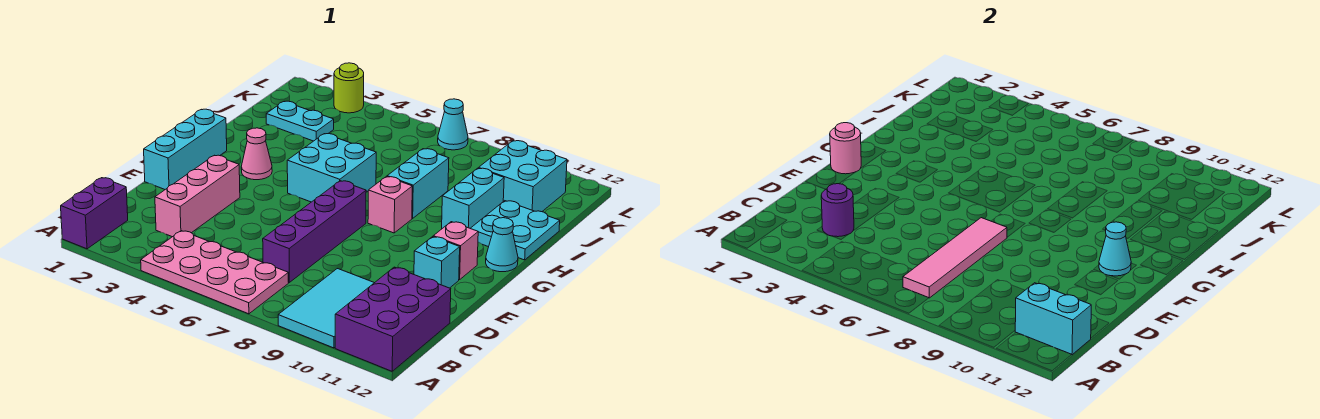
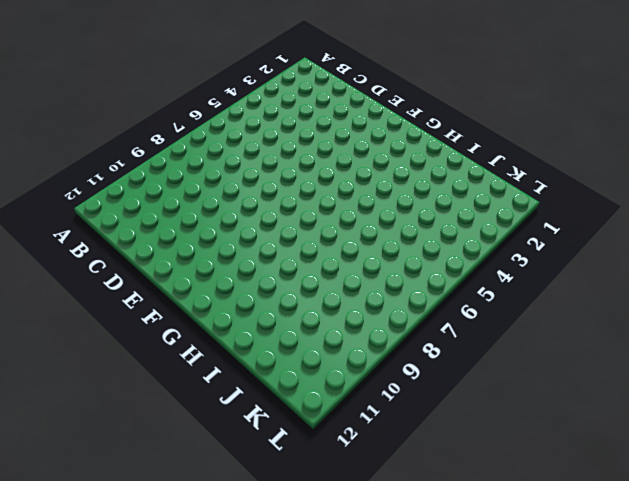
none -> purple brick A1:B1 level 1
none -> pink plate A4:B7 level 1
none -> cyan tile A9:C10 level 1

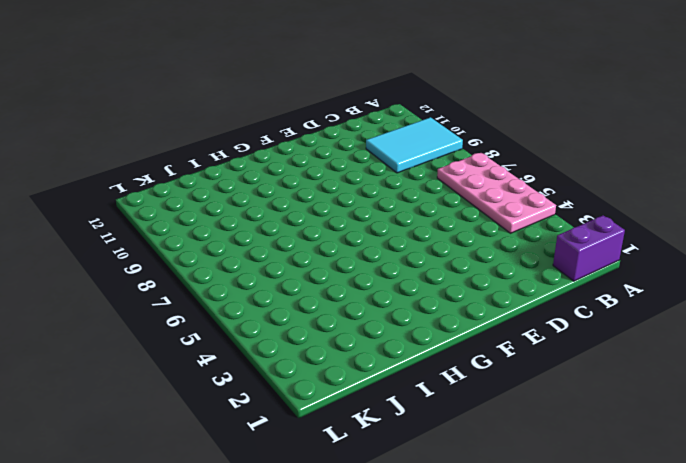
none -> purple brick A11:C12 level 1
none -> pink brick C3:E3 level 1
none -> purple brick C7:F7 level 1

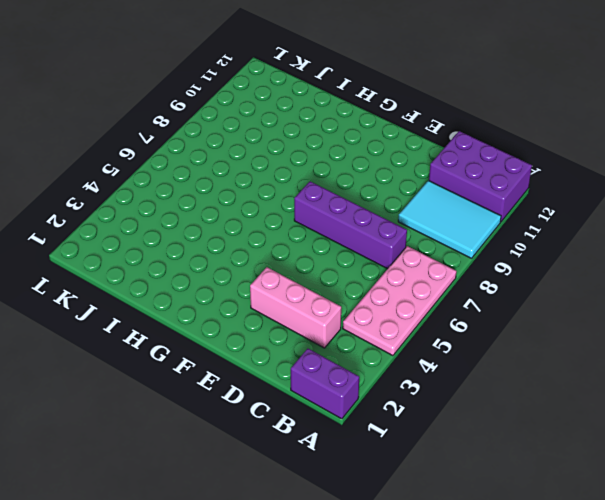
none -> cyan brick E1:G1 level 1
none -> cyan brick E11 level 1
none -> pink brick F11 level 1

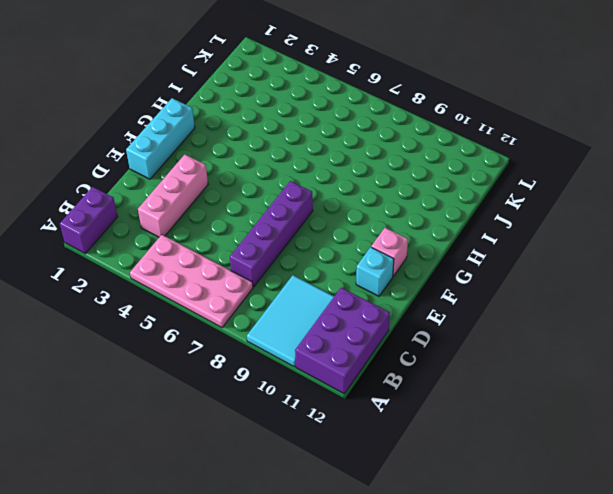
none -> pink cone G3 level 1
none -> cyan brick G5:H6 level 1
none -> pink brick G8 level 1

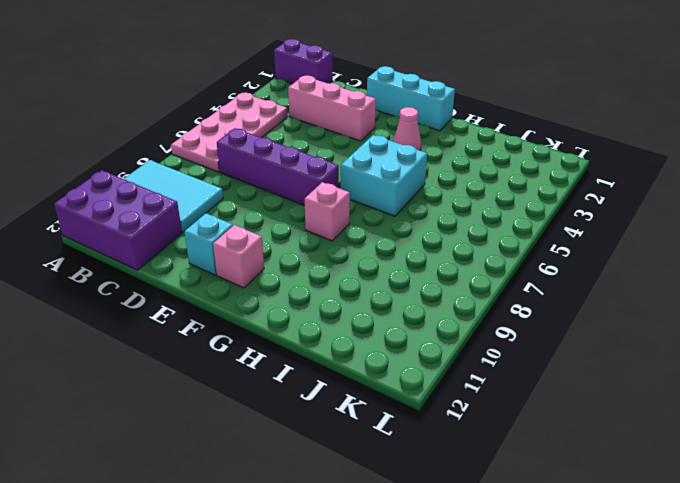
none -> cyan cone G12 level 1
none -> cyan brick H8:I8 level 1
none -> cyan brick H10:I10 level 1

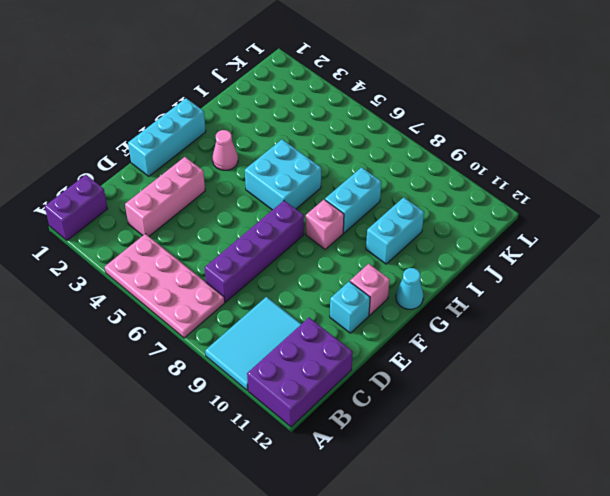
none -> cyan plate H11:I12 level 1
none -> cyan plate J2:J3 level 1
none -> cyan brick J10:K11 level 1

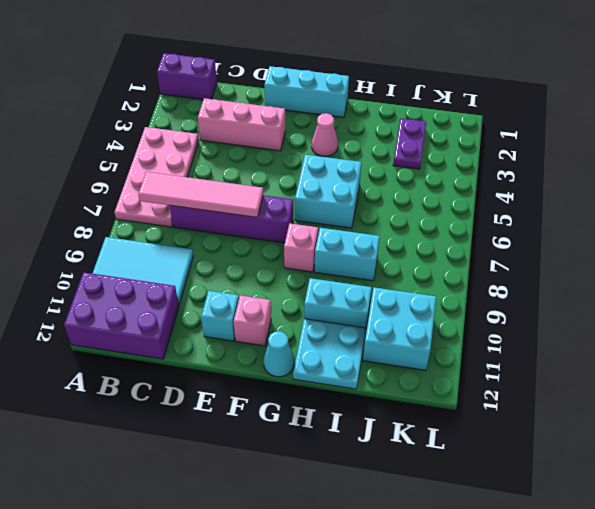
purple plate J2:J3 level 1 -> cyan plate J2:J3 level 1
none -> lime round brick L3 level 1
none -> cyan cone L7 level 1
none -> cyan brick B11:B12 level 2

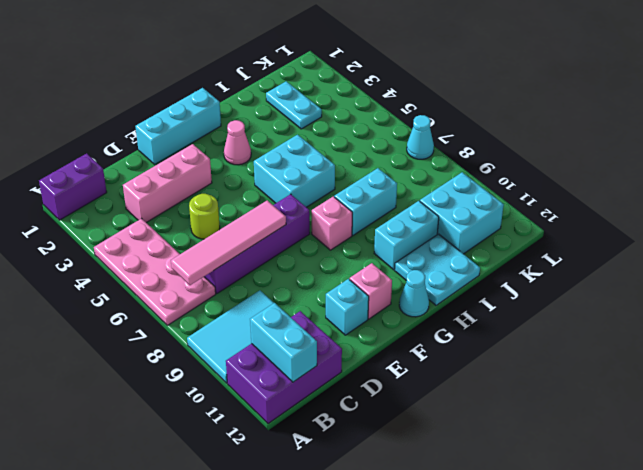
lime round brick D5 level 1 -> lime round brick L3 level 1
none -> purple round brick C3 level 2
none -> pink round brick F1 level 2
none -> cyan cone F11 level 2

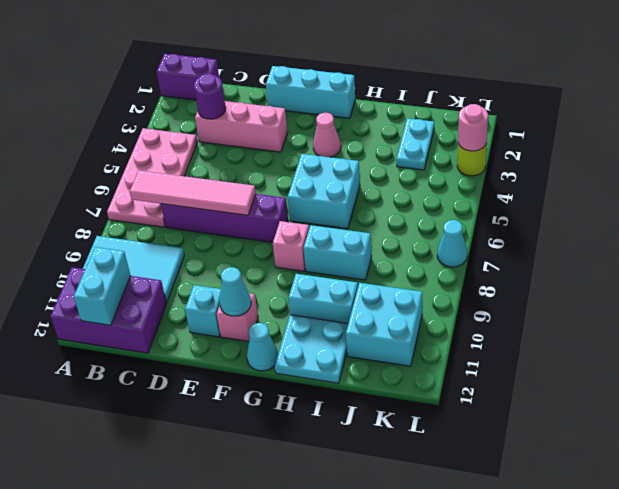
pink round brick L3 level 2 -> pink round brick F1 level 2

